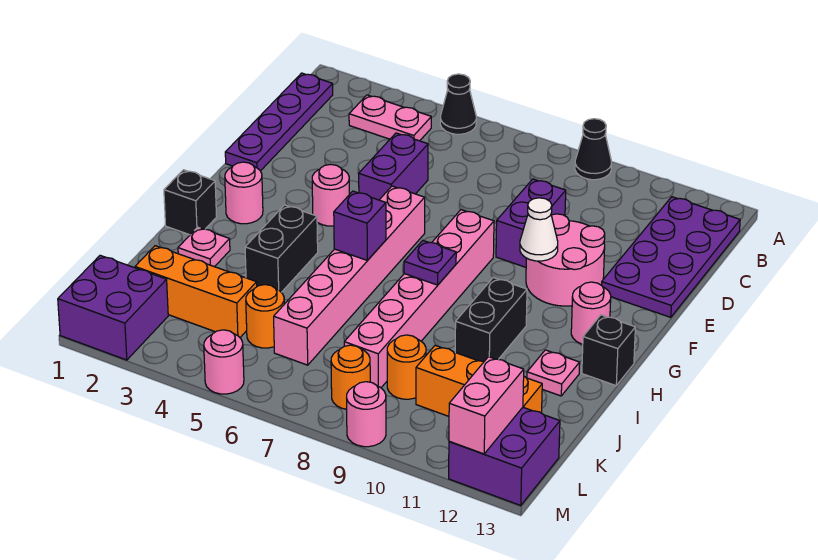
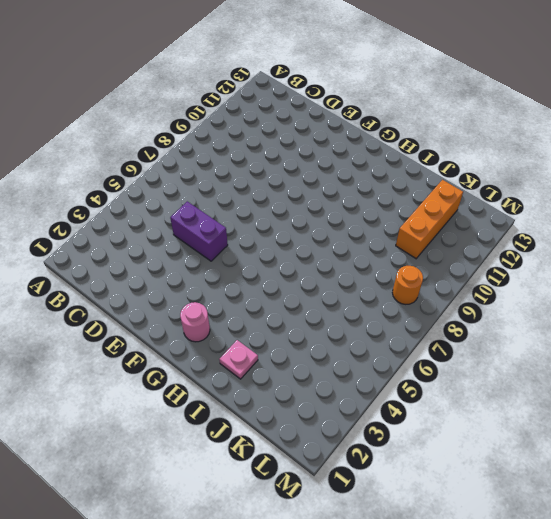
none -> black cone A5 level 1
none -> black cone A9 level 1
none -> purple plate B1:E1 level 1
none -> pink plate B3:B4 level 1

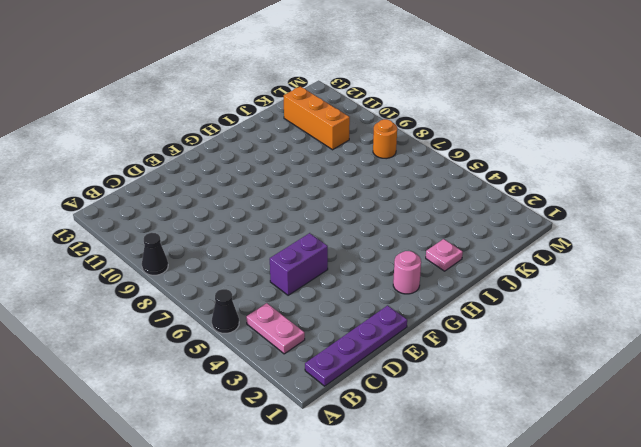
none -> purple plate B12:E13 level 1
none -> purple brick D9:E9 level 1
none -> pink round brick E10:F11 level 1
none -> pink round brick F4 level 1

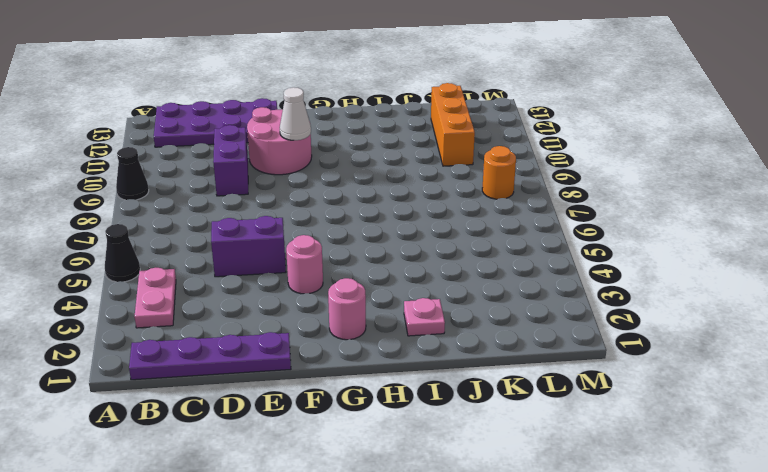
purple brick D9:D10 level 1 -> purple brick D9:E9 level 1
none -> pink brick F6:K6 level 1
none -> pink brick F8:K8 level 1
none -> pink round brick G12 level 1
none -> black brick H1 level 1

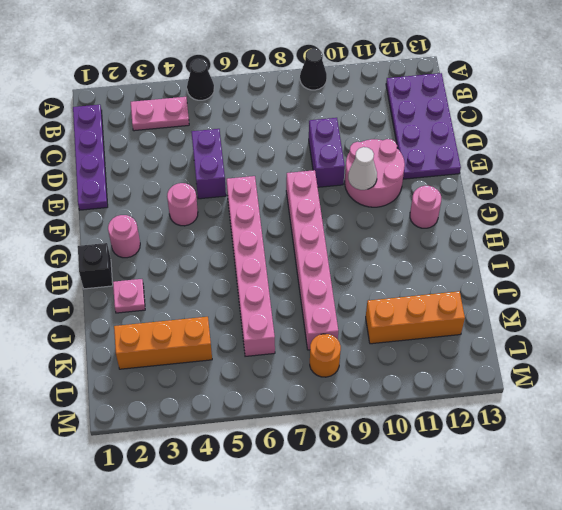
none -> black brick H4:I4 level 1
none -> black brick H10:I10 level 1
none -> black brick H13 level 1
none -> pink plate I12 level 1

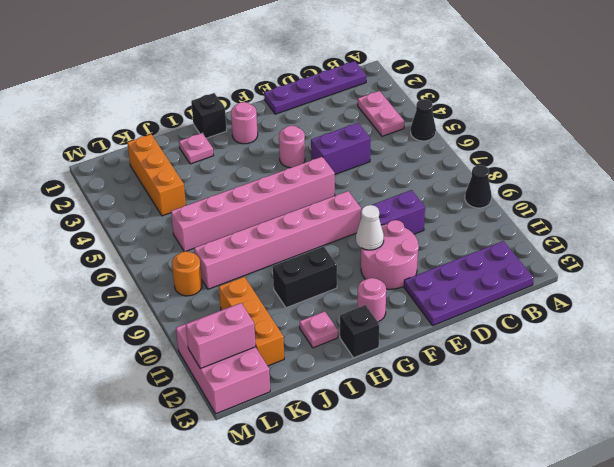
pink brick L11:M13 level 1 -> purple brick L12:M13 level 1
none -> black brick H4:I4 level 1
none -> orange round brick K5 level 1
none -> orange round brick K9 level 1
none -> purple brick L1:M2 level 1

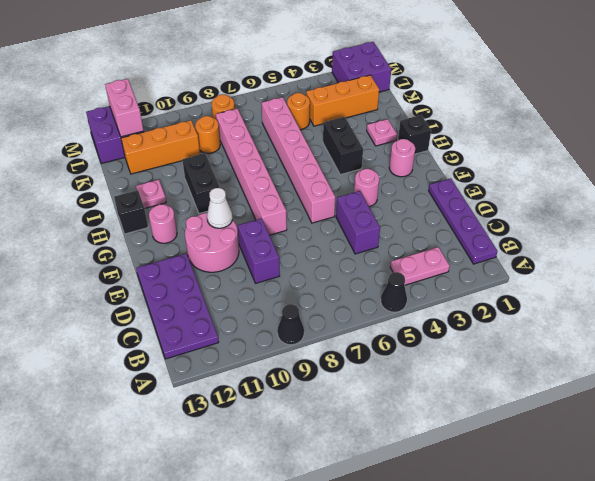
none -> pink round brick M5 level 1
none -> pink round brick M9 level 1
none -> purple brick H6 level 2
none -> purple plate H8 level 2

